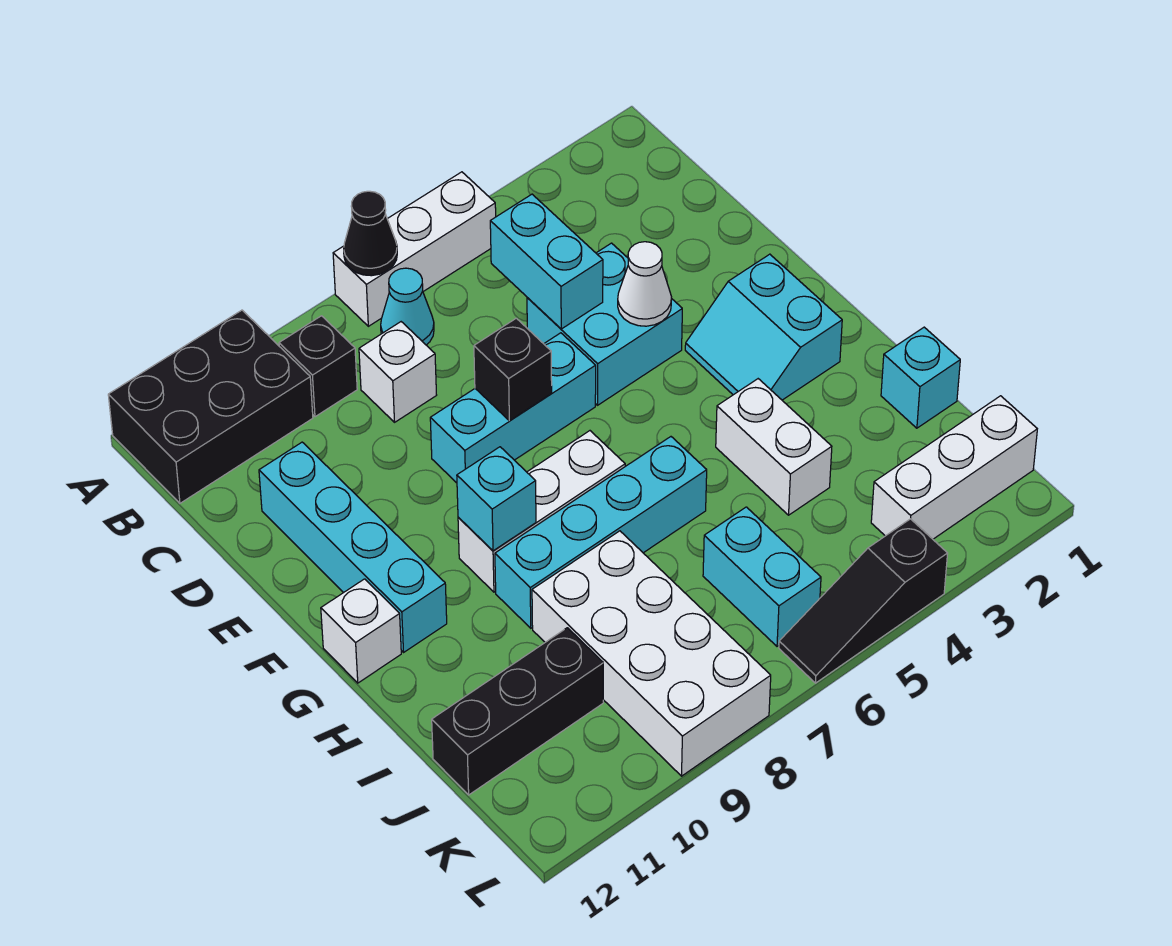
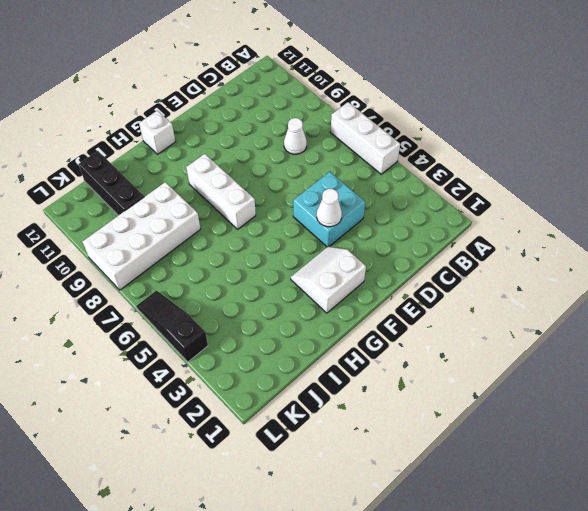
white cone C8 level 1 -> white brick C8 level 1
white slope F2:G3 level 1 top 2 -> cyan slope F2:G3 level 1 top 2
none -> black brick A10:B12 level 1
none -> cyan cone B7 level 1
none -> black brick B9 level 1

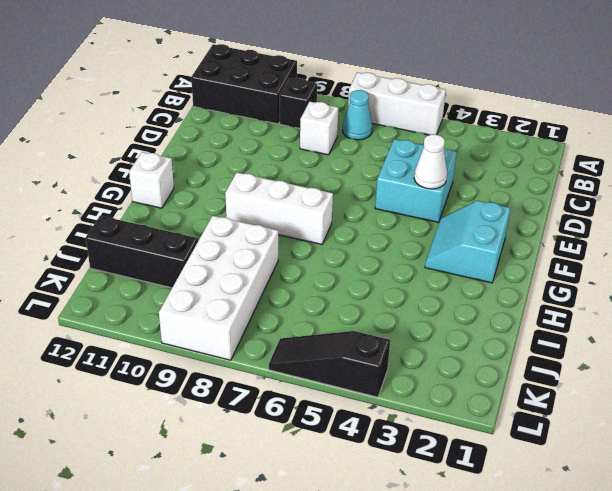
none -> cyan brick D11:G11 level 1
none -> cyan brick E6:E8 level 1
none -> white brick H4:I4 level 1

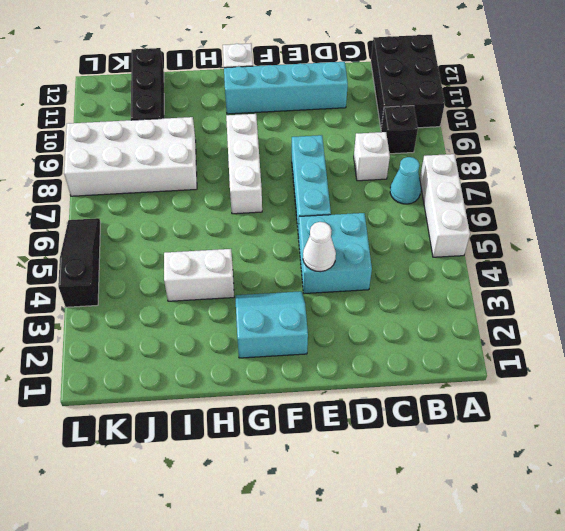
none -> cyan brick H6:H9 level 1
none -> cyan brick I1 level 1
none -> cyan brick J6:K6 level 1

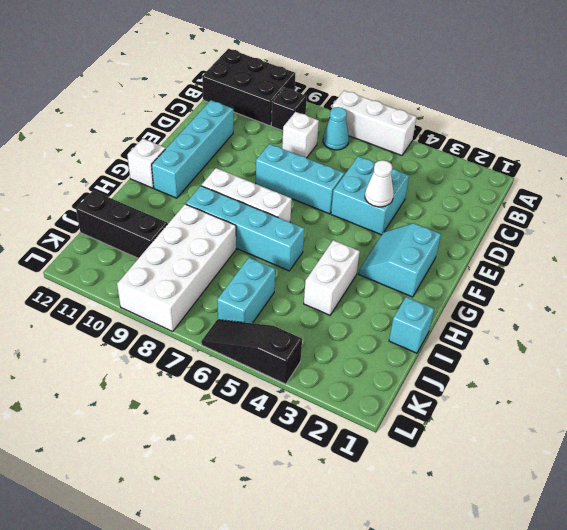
none -> white brick K1:K3 level 1
none -> black cone A7 level 2
none -> cyan brick C5:D5 level 2

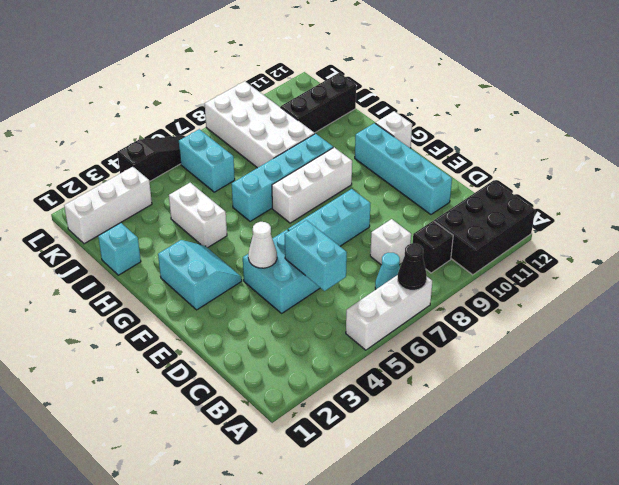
none -> black brick E7 level 2
none -> cyan brick G9 level 2

